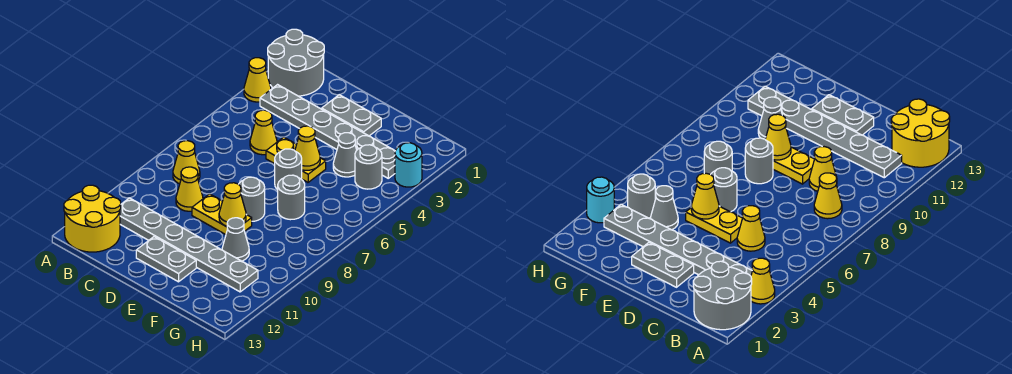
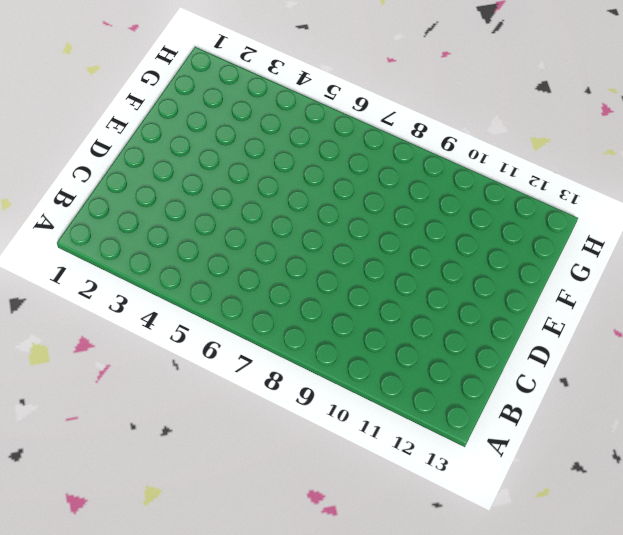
none -> grey round brick A1:B2 level 1
none -> yellow cone A3 level 1
none -> yellow round brick A12:B13 level 1

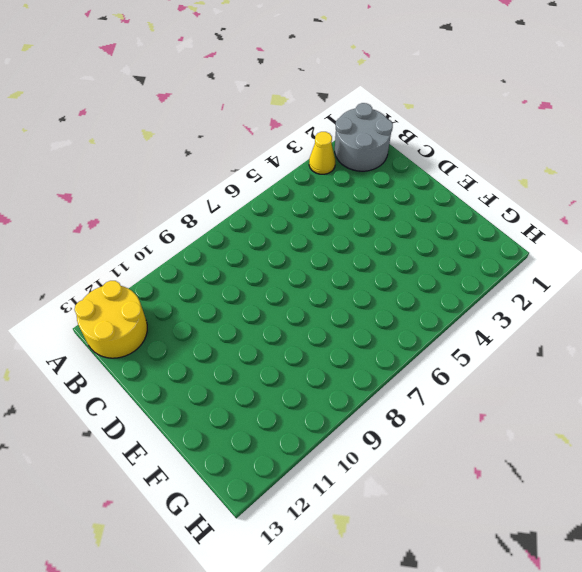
none -> grey plate B3:G3 level 1
none -> yellow cone B8 level 1
none -> grey plate B11:G11 level 1

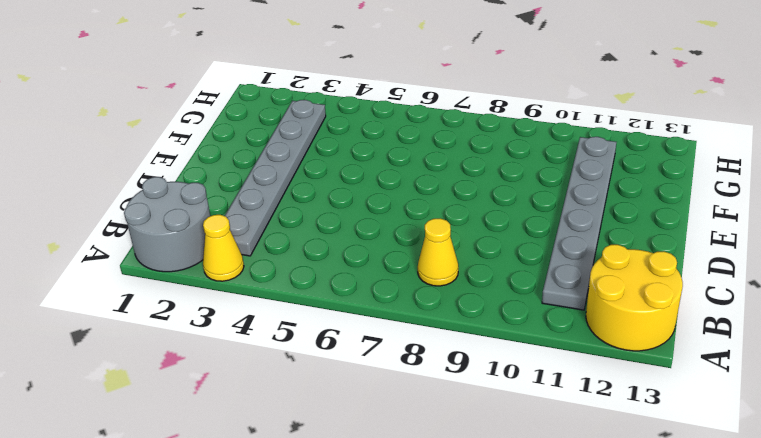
none -> yellow cone C5 level 1
none -> yellow cone C9 level 1
none -> grey plate D2:E2 level 1

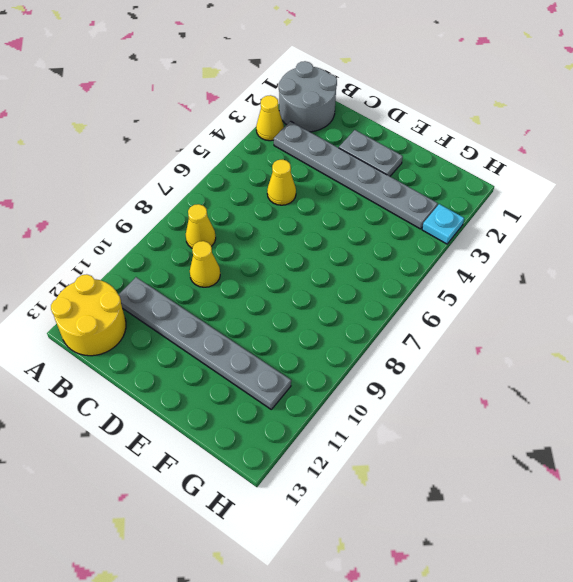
cyan plate H3 level 1 -> cyan round brick H3 level 1
none -> yellow plate D5:E5 level 1
none -> yellow plate D9:E9 level 1
none -> grey plate D12:E12 level 1

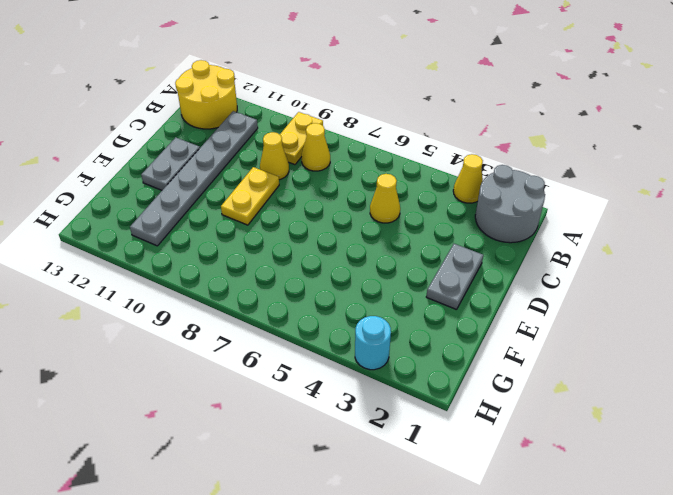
yellow plate A9:B9 level 1 -> yellow plate D5:E5 level 1
none -> grey plate B3:G3 level 1
none -> grey round brick E6 level 1
none -> grey round brick E8 level 1

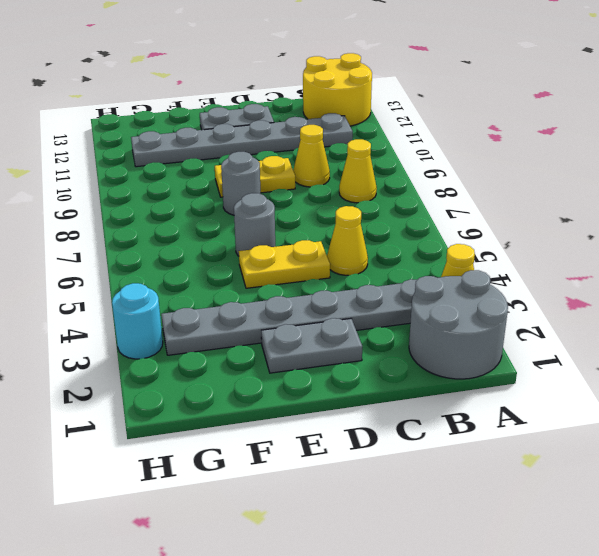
none -> grey cone F4 level 1
none -> grey round brick F7 level 1
none -> grey cone F10 level 1

